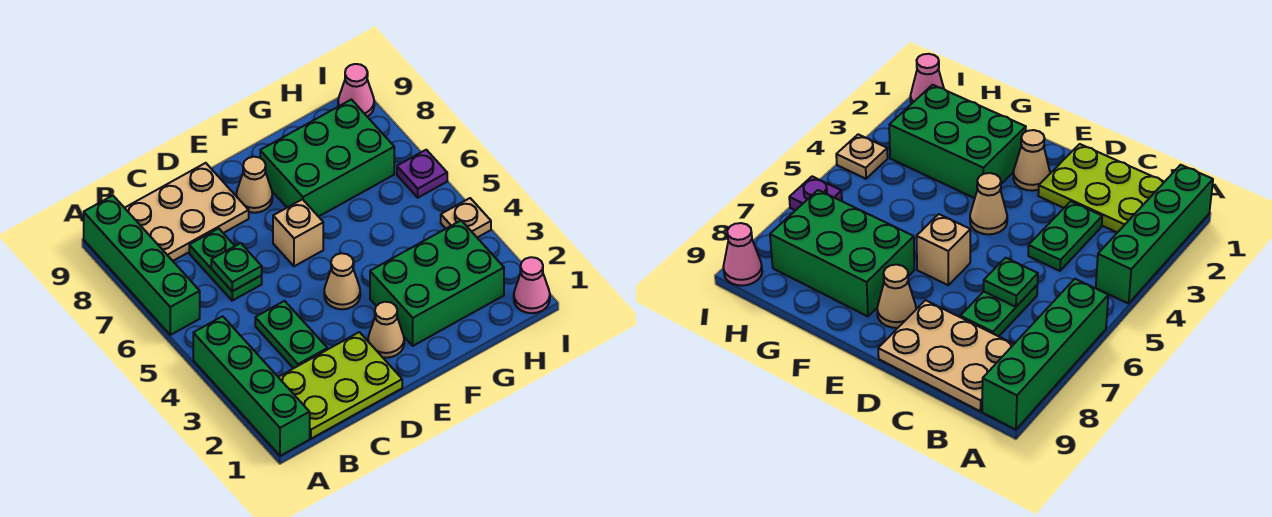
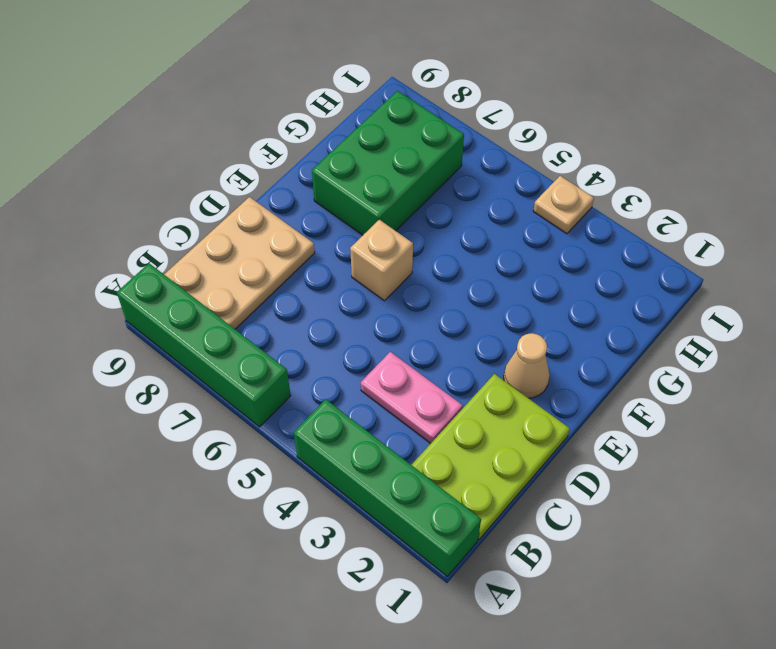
pink plate C3:C4 level 1 -> green plate C3:C4 level 1
none -> green plate C6:C7 level 1
none -> tan cone E4 level 1
none -> tan cone E8 level 1

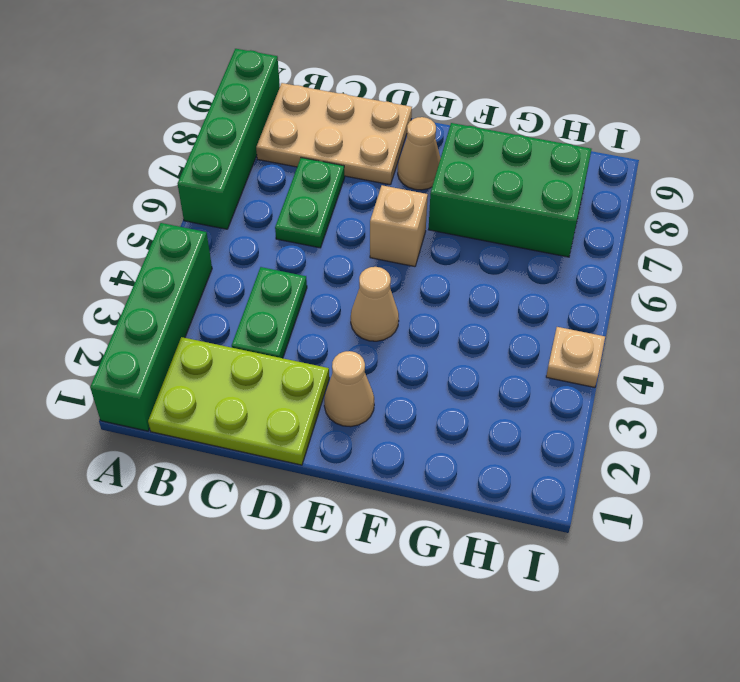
none -> green brick F2:H3 level 1
none -> pink cone I1 level 1
none -> purple plate I6 level 1

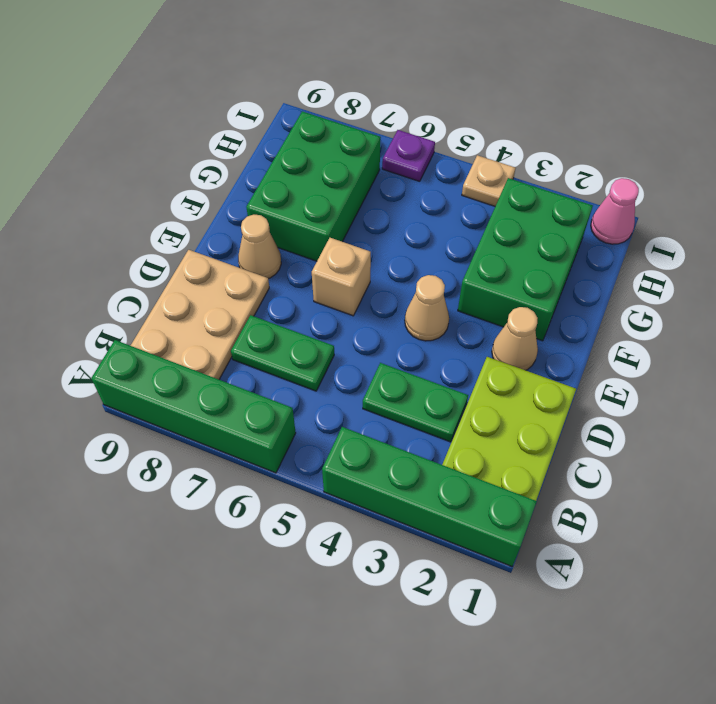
none -> pink cone I9 level 1
none -> green plate C6 level 2

